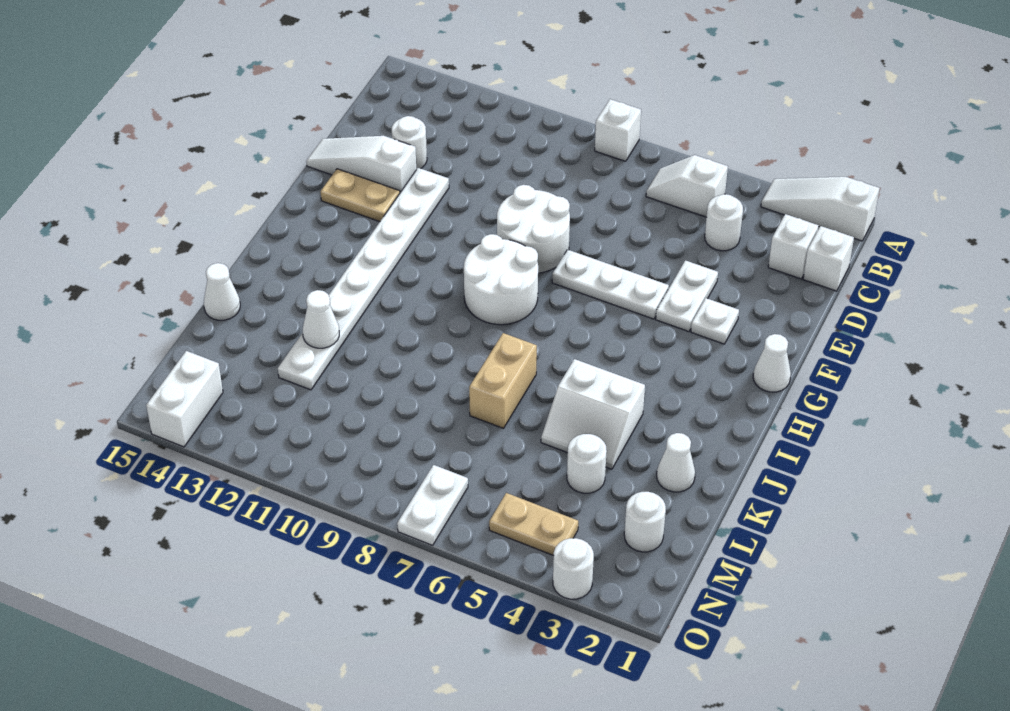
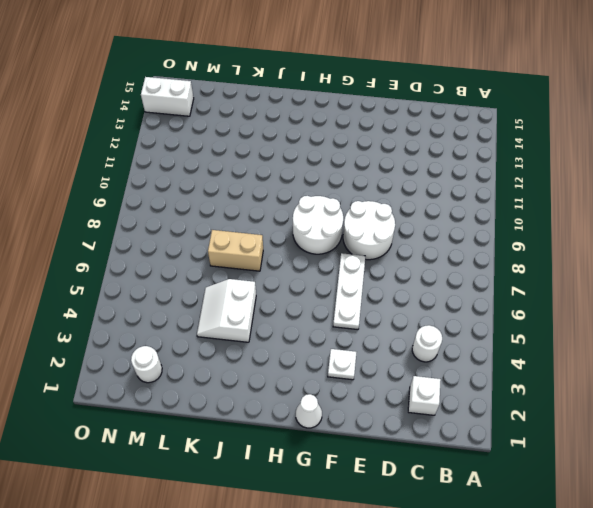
none -> white slope A1:A3 level 1 top 1
none -> white brick A8 level 1
none -> white slope B5:B6 level 1 top 5

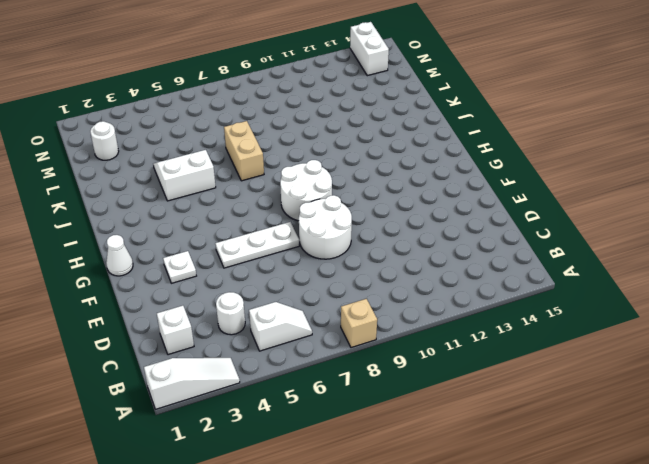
tan brick A8 level 1 -> white brick A8 level 1
none -> white brick C1 level 1
none -> white round brick D13 level 1
none -> white plate E4:F4 level 1

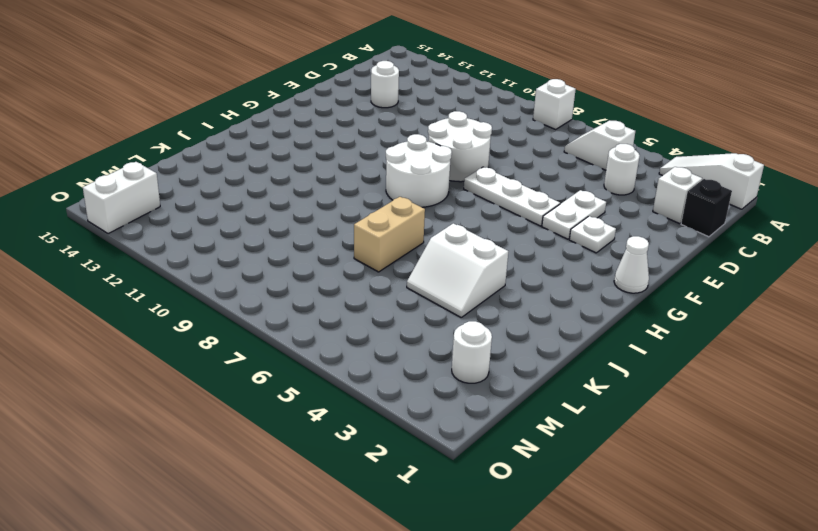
black brick C1 level 1 -> white brick C1 level 1
none -> white plate E12:L12 level 1
none -> white slope E13:E15 level 1 top 13
none -> tan plate F13:F14 level 1

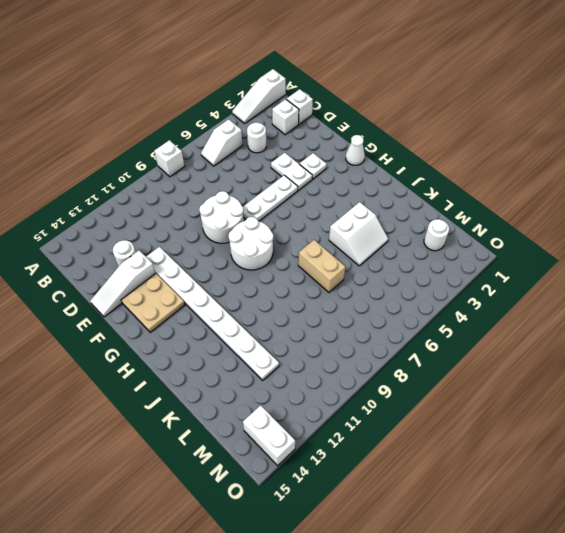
tan plate F13:G14 level 1 -> tan plate F13:F14 level 1
none -> white cone K2 level 1
none -> white cone K15 level 1
none -> white round brick L4 level 1

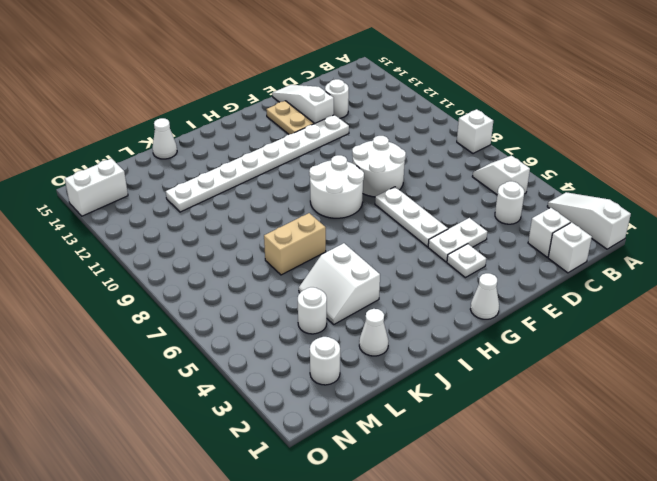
none -> tan plate N4:N5 level 1
none -> white plate N7:O7 level 1
none -> white round brick O3 level 1

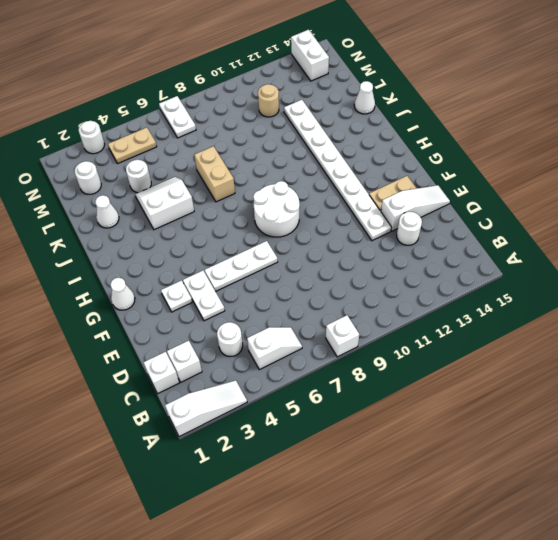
tan round brick M11 level 1 -> none
none -> white round brick E8:F9 level 1
none -> white cone K12 level 2

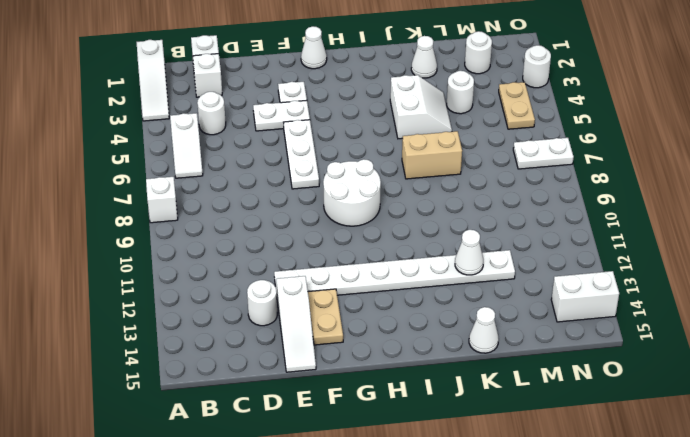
none -> white round brick E8:F9 level 1

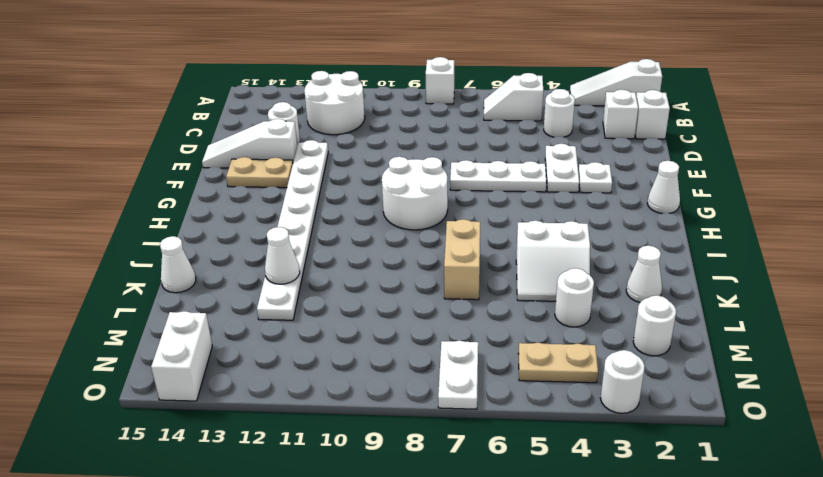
white round brick B11:C12 level 1 -> white round brick E8:F9 level 1

